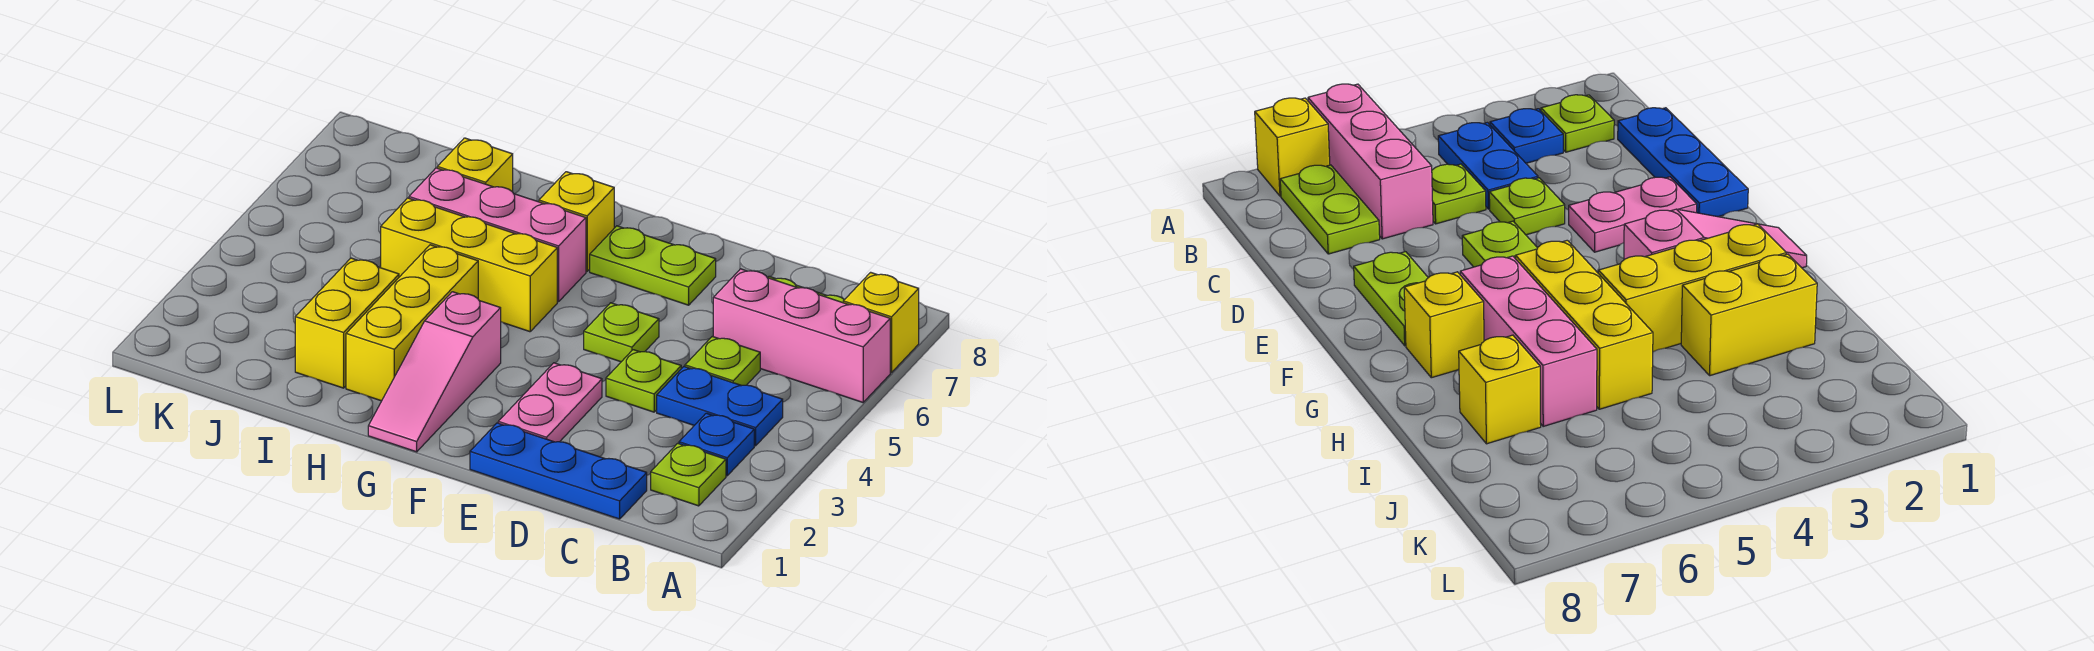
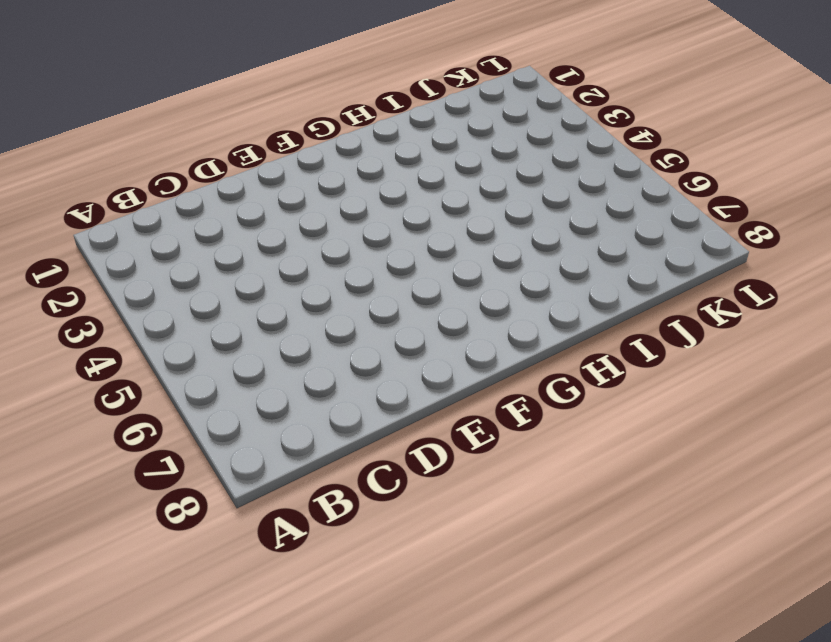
none -> pink brick A6:C6 level 1
none -> yellow brick A7 level 1
none -> lime plate B2 level 1

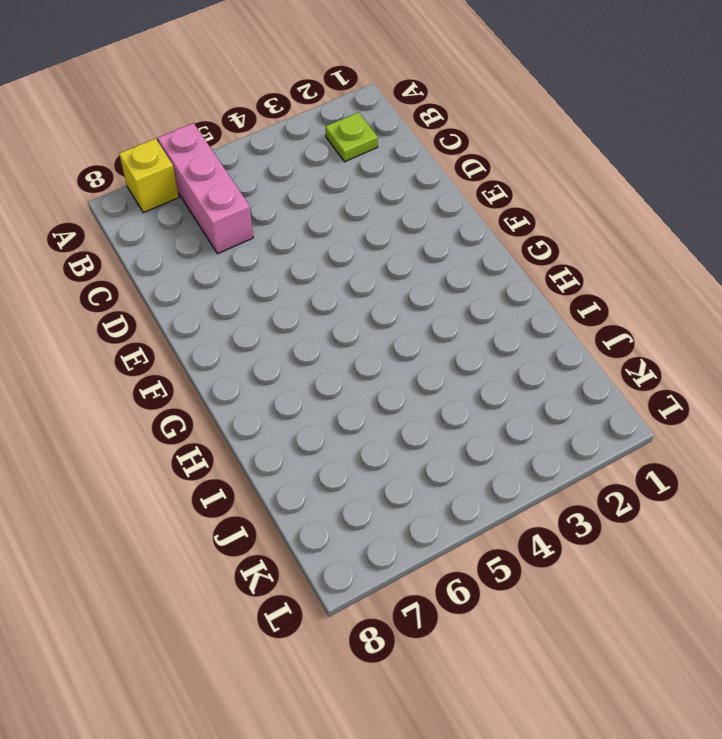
none -> blue plate B3 level 1
none -> blue plate B4:C4 level 1
none -> lime plate B7:C7 level 1

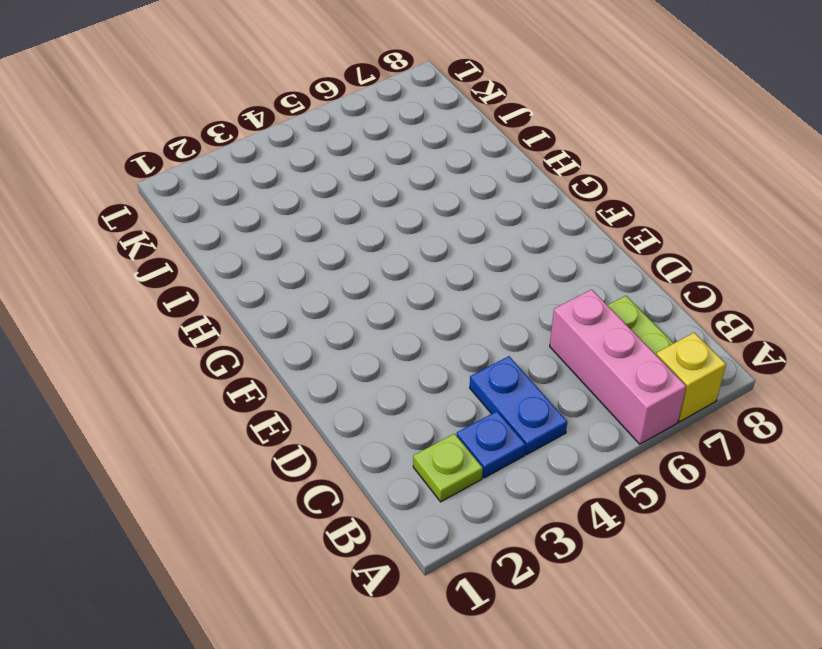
none -> blue plate C1:E1 level 1
none -> lime plate C5 level 1
none -> lime plate D4 level 1

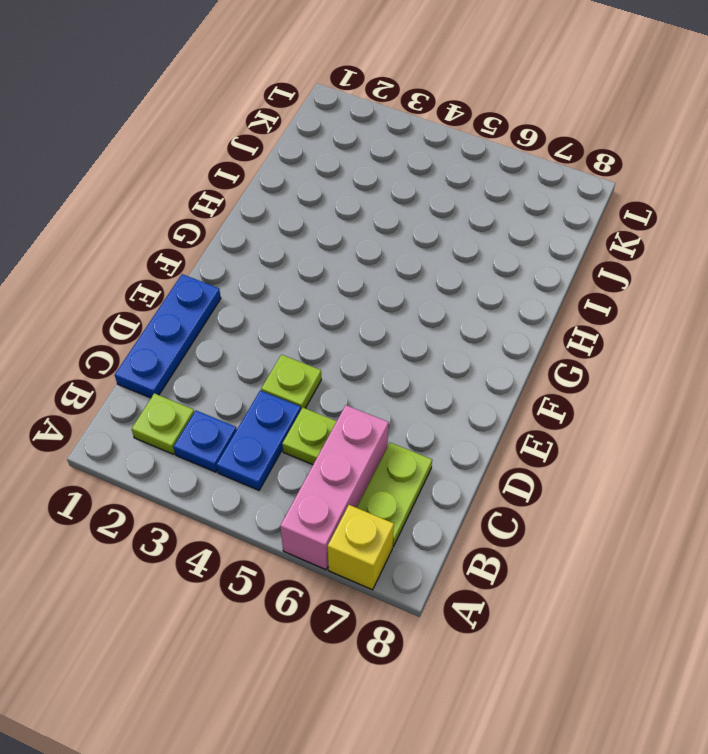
none -> pink plate E2:E3 level 1
none -> lime plate E5 level 1
none -> lime plate E7:F7 level 1

